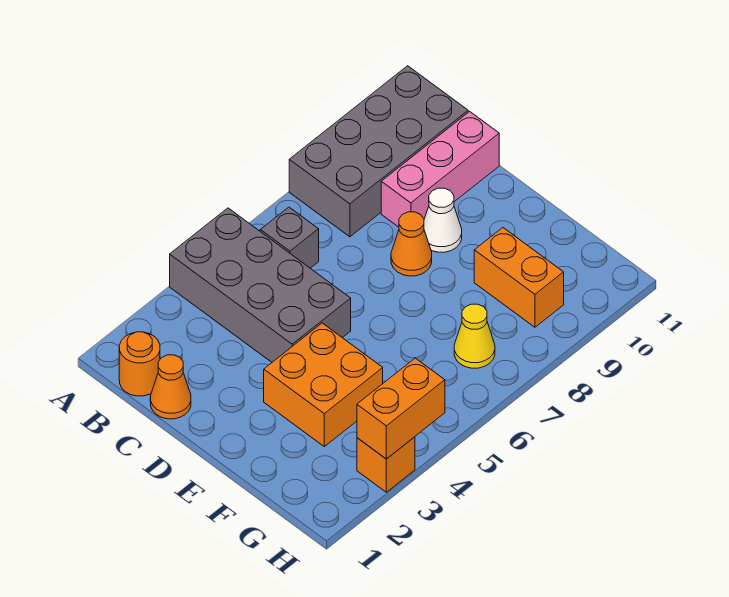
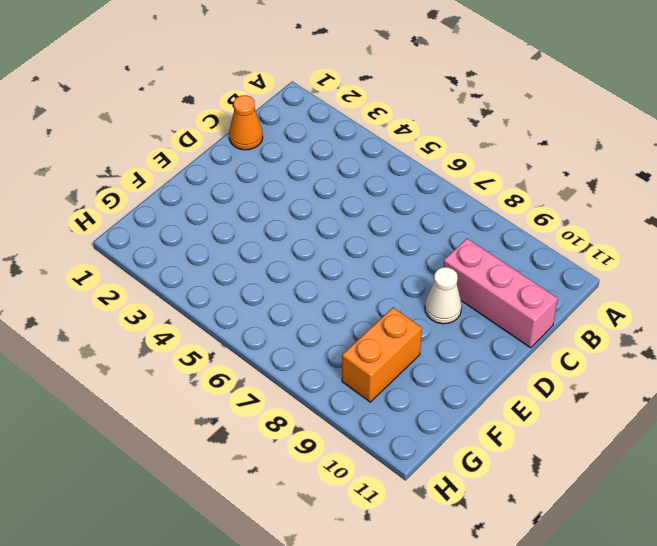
none -> grey brick A4:D5 level 1
none -> grey brick A8:B11 level 1
none -> orange round brick B1 level 1

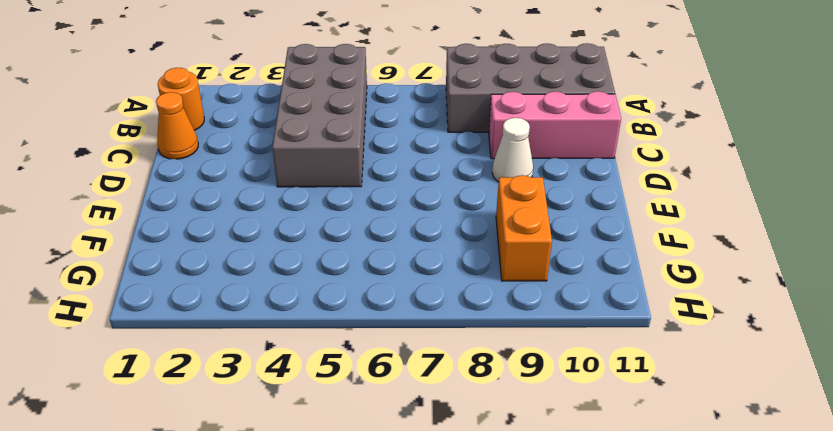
none -> grey brick B6 level 1
none -> orange cone D8 level 1
none -> orange brick E3:F4 level 1

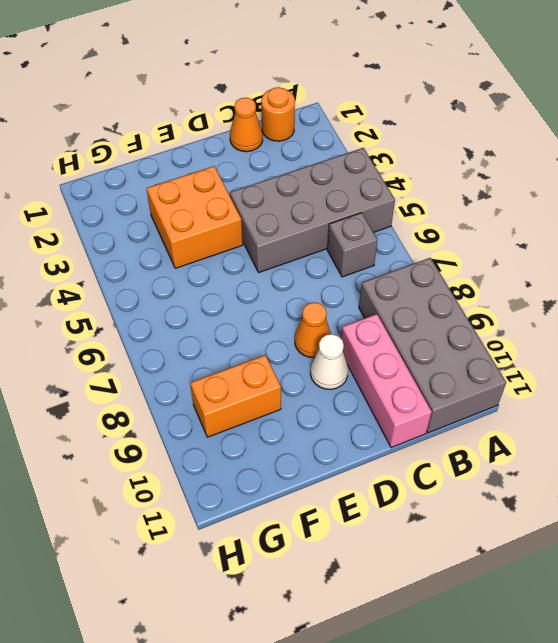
none -> yellow cone G7 level 1
none -> orange brick H3 level 1
none -> orange brick H3:H4 level 2

